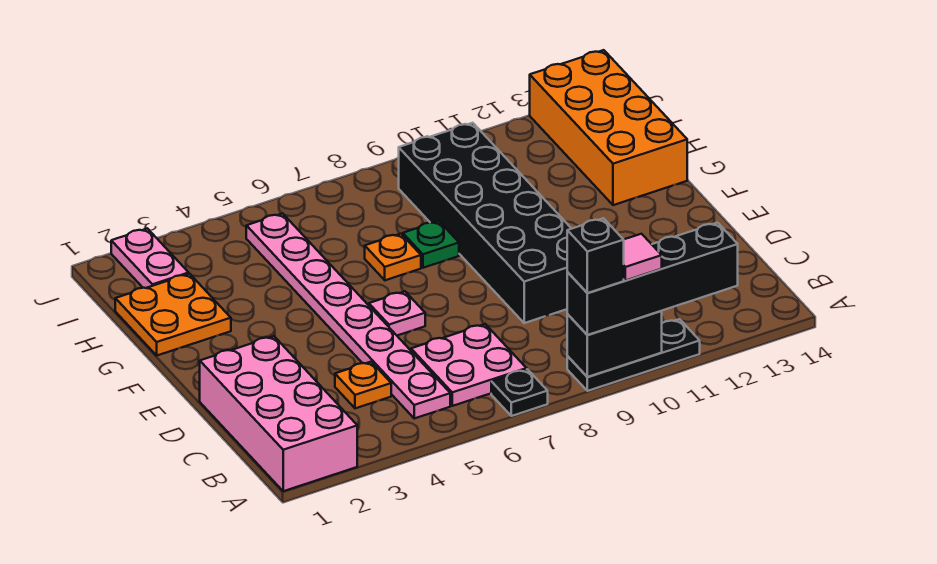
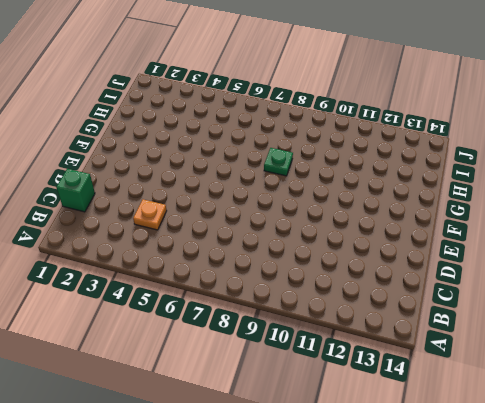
green brick C1 level 1 -> pink brick A1:D2 level 1
none -> black plate A7 level 1
none -> black plate A9:A11 level 1
none -> pink plate B5:I5 level 1

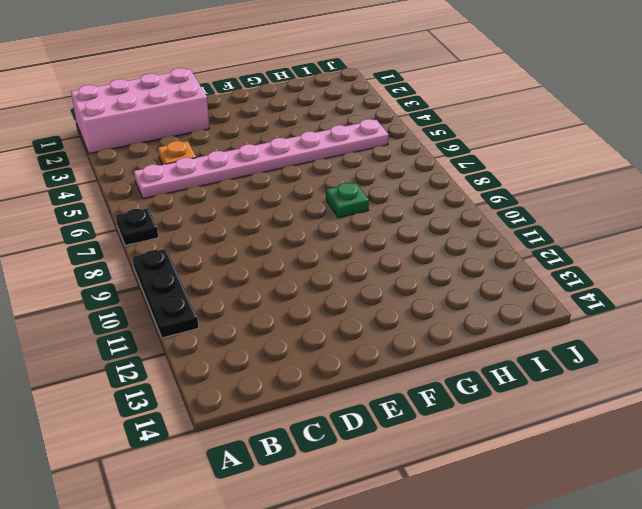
none -> pink plate B6:C7 level 1
none -> black brick D9:I10 level 1
none -> pink plate E6 level 1

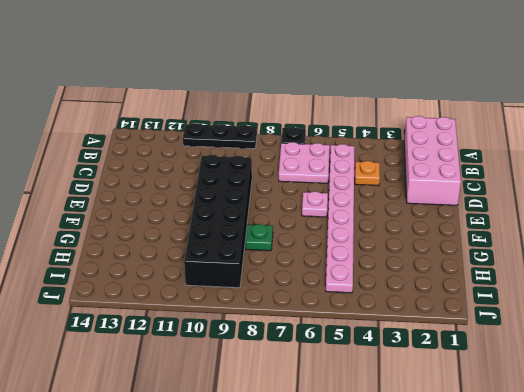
none -> orange plate G1:H2 level 1
none -> orange plate G7 level 1
none -> orange brick G13:J14 level 1

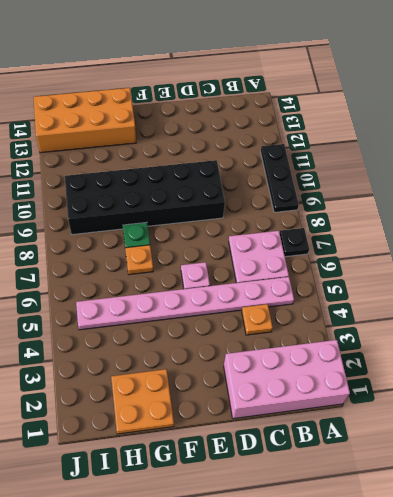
none -> pink plate I2:J2 level 1
none -> black brick A9:A10 level 2
none -> black brick A9:A12 level 3

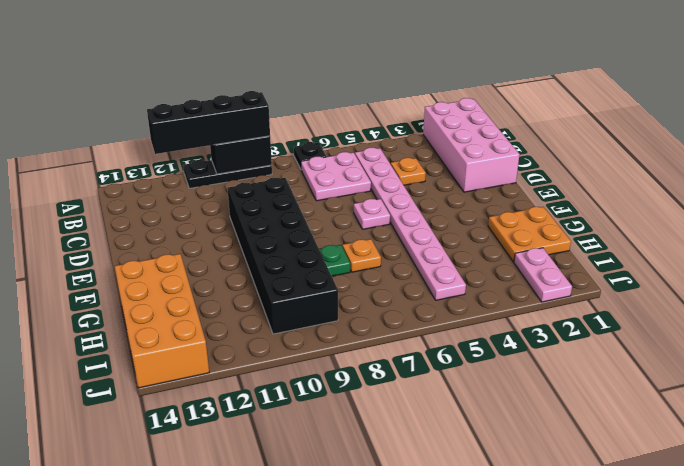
none -> black brick A9 level 4
none -> pink tile A10 level 4

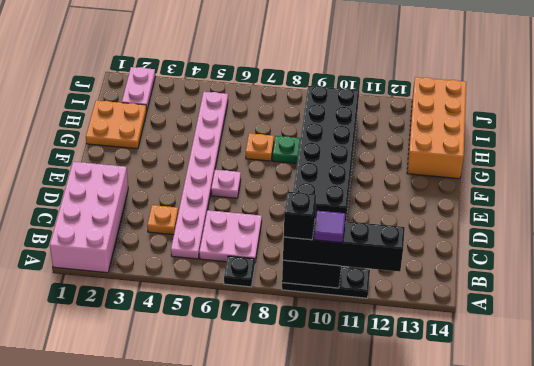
purple tile A10 level 4 -> pink tile A10 level 4

